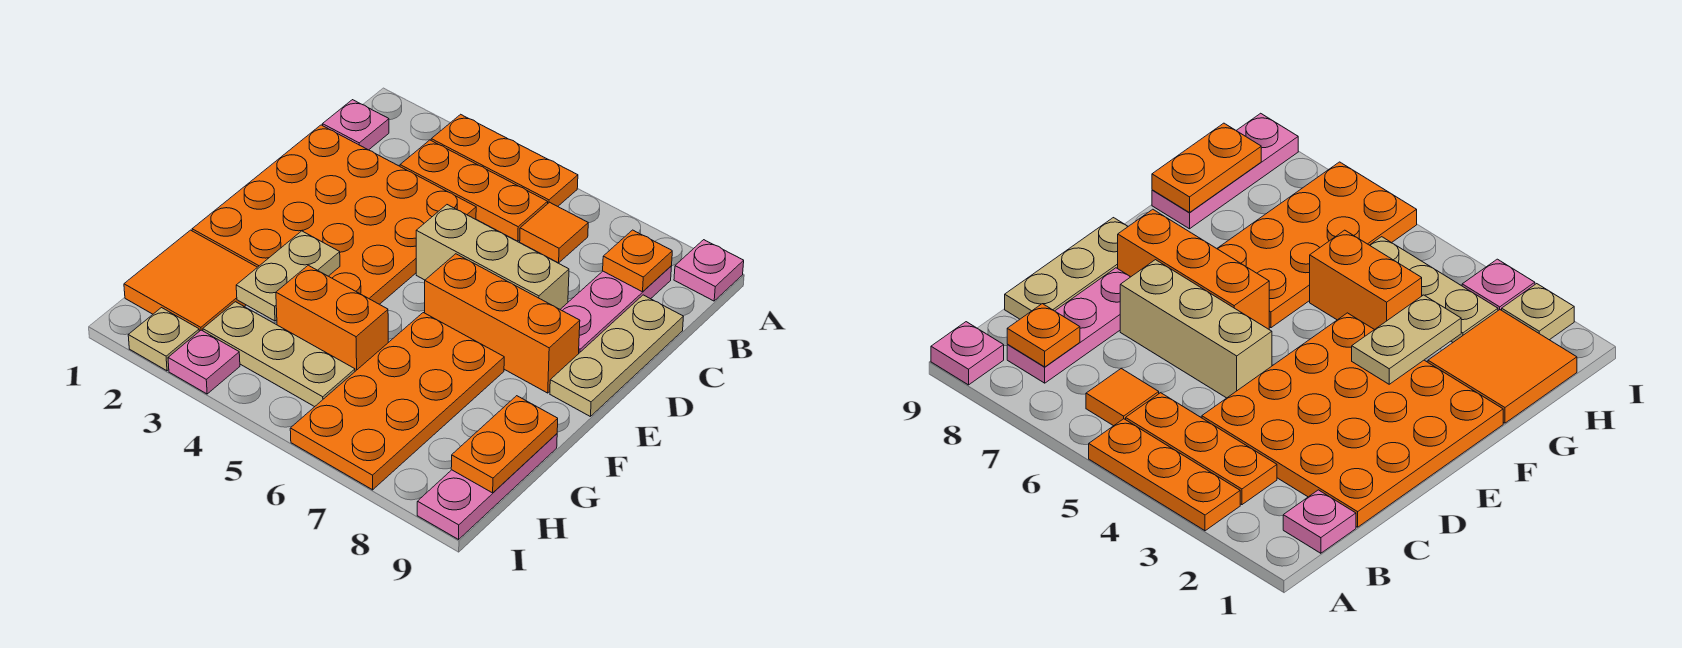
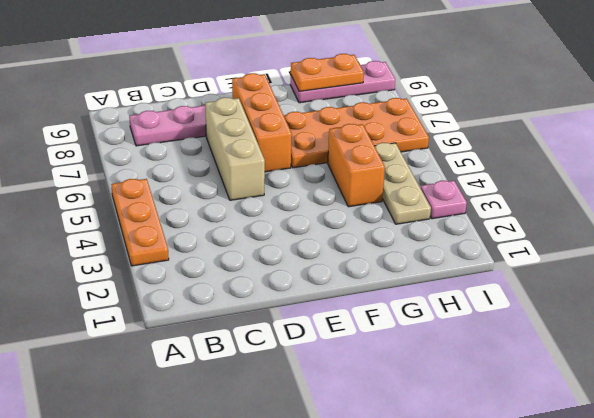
none -> pink plate A9 level 1
none -> pink plate B1 level 1
none -> orange plate B3:B5 level 1

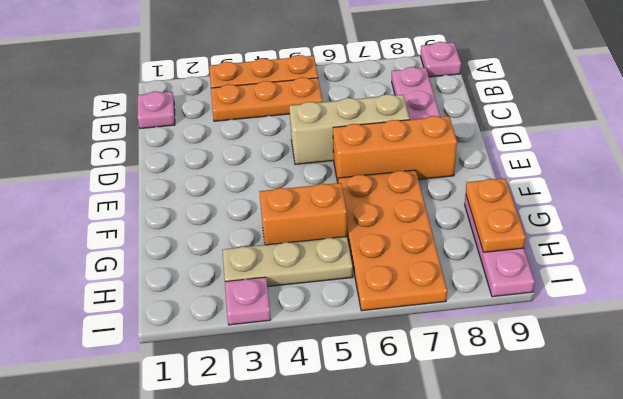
none -> orange tile B6 level 1
none -> orange plate C1:F4 level 1
none -> tan plate C9:E9 level 1

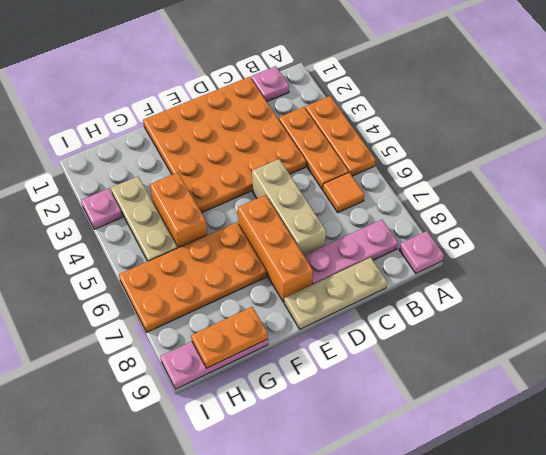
none -> orange tile G1:H2 level 1
none -> tan plate I2 level 1
none -> orange plate B8 level 2

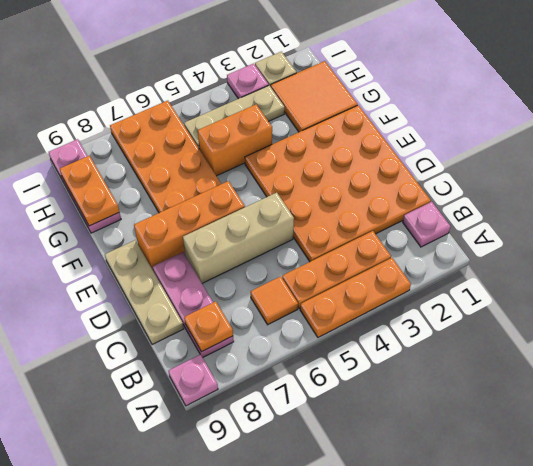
none -> tan plate F3:G3 level 2

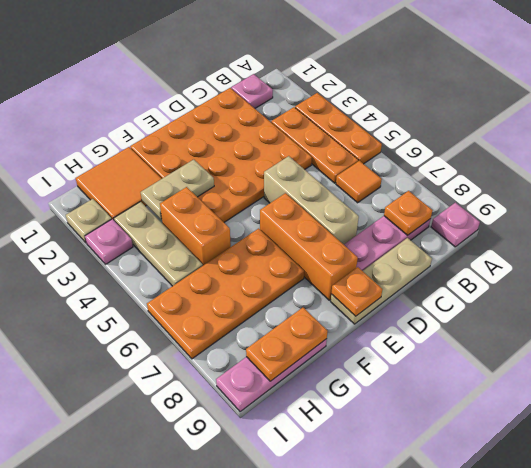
orange plate E9 level 2 -> none

